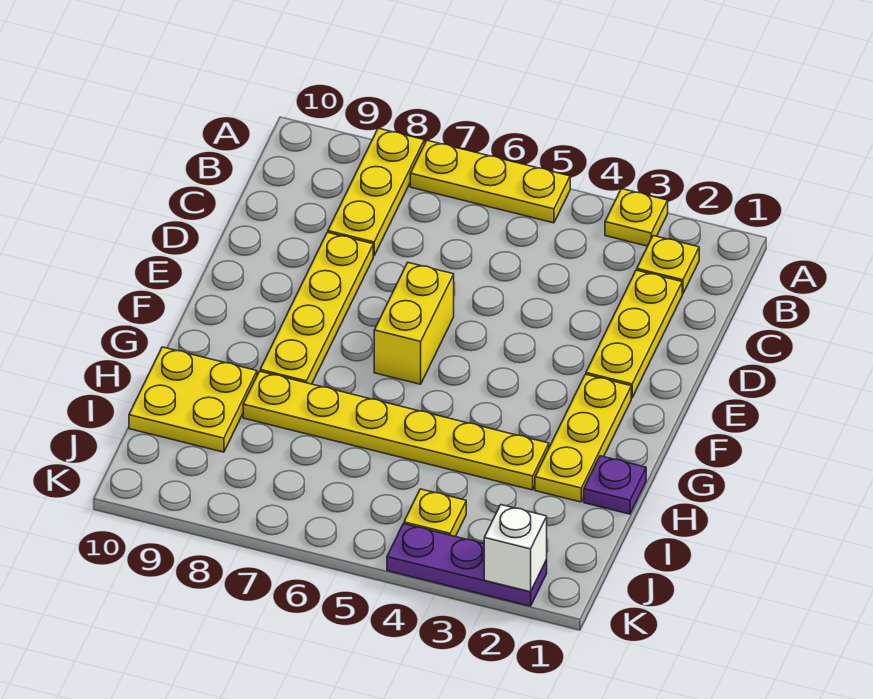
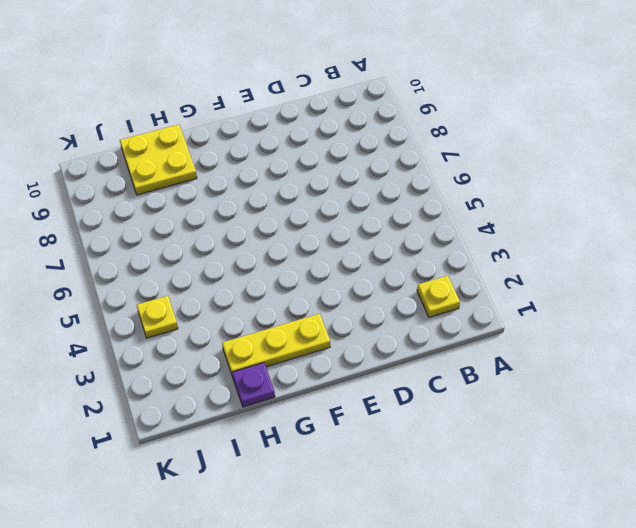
none -> yellow plate A3 level 1
none -> yellow plate A5:A7 level 1
none -> yellow plate A8:C8 level 1

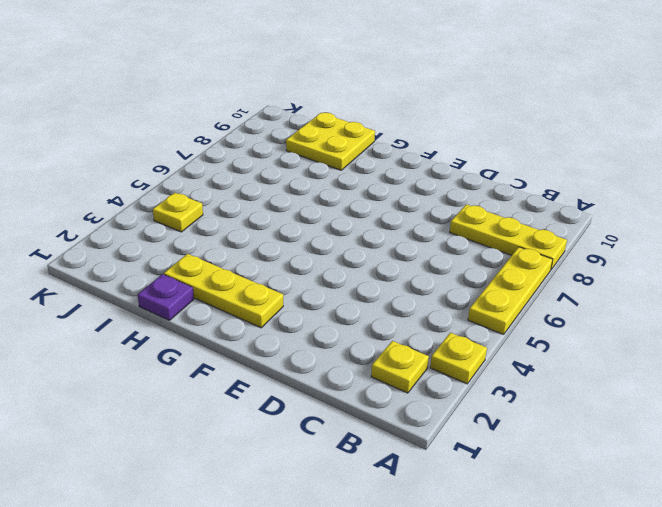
none -> yellow plate C2:E2 level 1
none -> yellow plate D8:G8 level 1
none -> yellow brick E6:F6 level 1

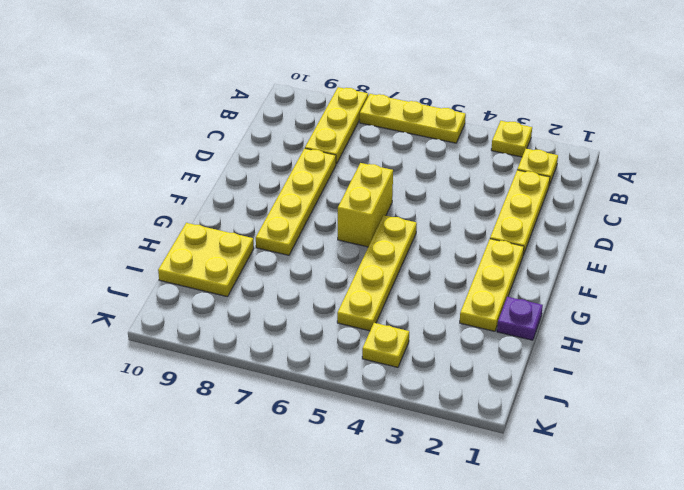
yellow plate F5:I5 level 1 -> yellow plate H3:H8 level 1
none -> purple plate K2:K4 level 1
none -> white brick K2 level 2

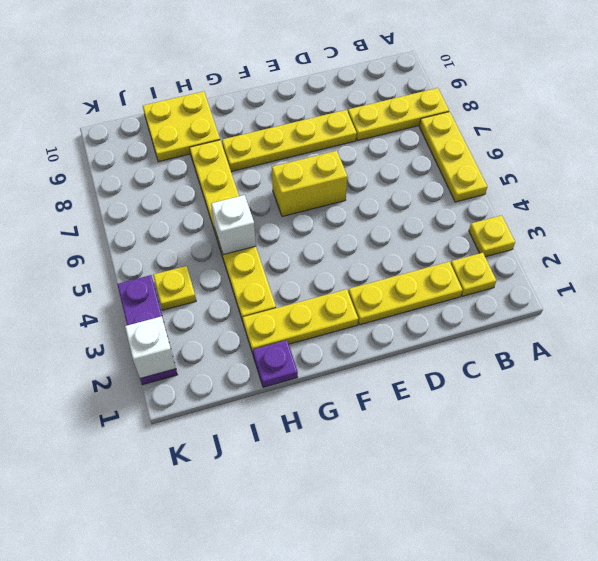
white brick H5 level 2 -> none

